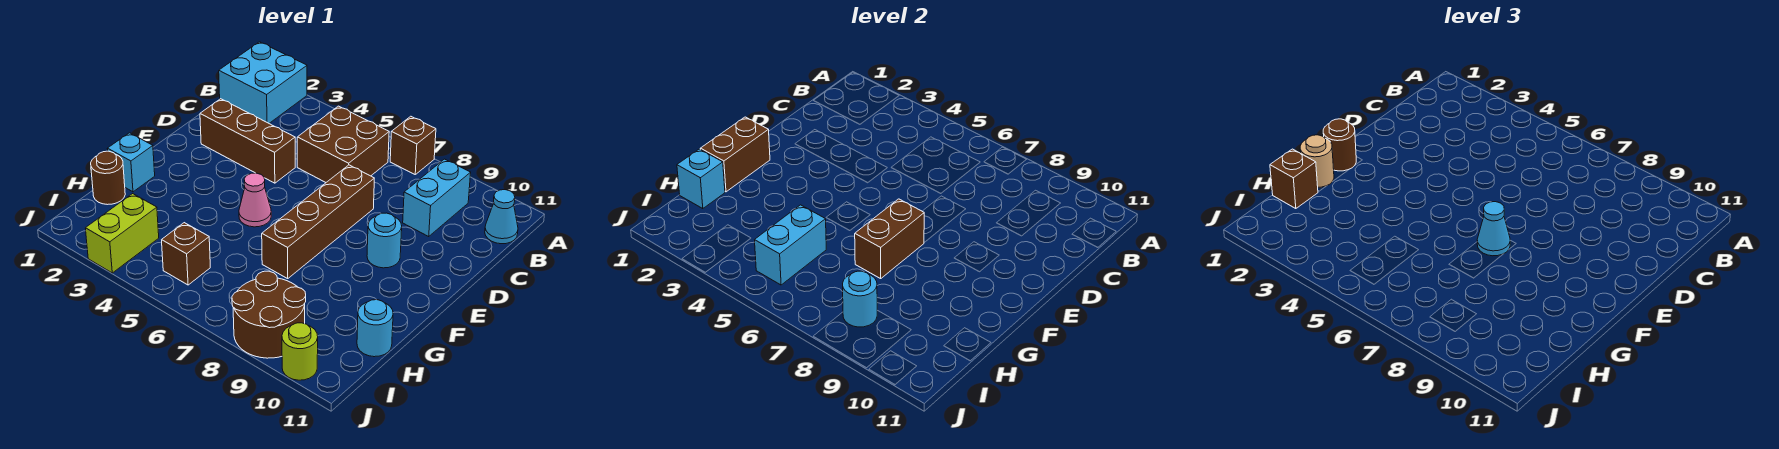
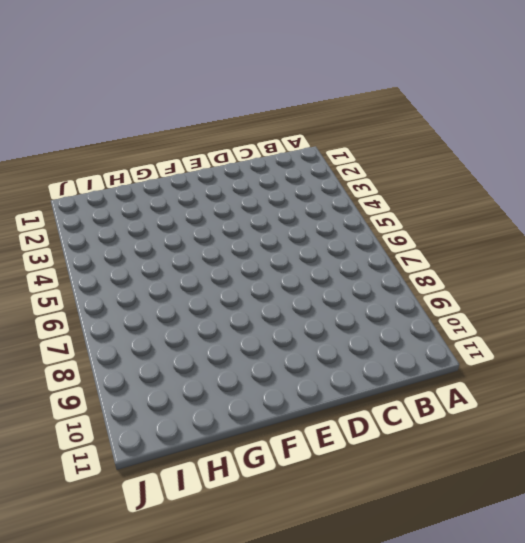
none -> cyan brick A1:B2 level 1
none -> brown brick A7 level 1
none -> brown brick B5:C6 level 1

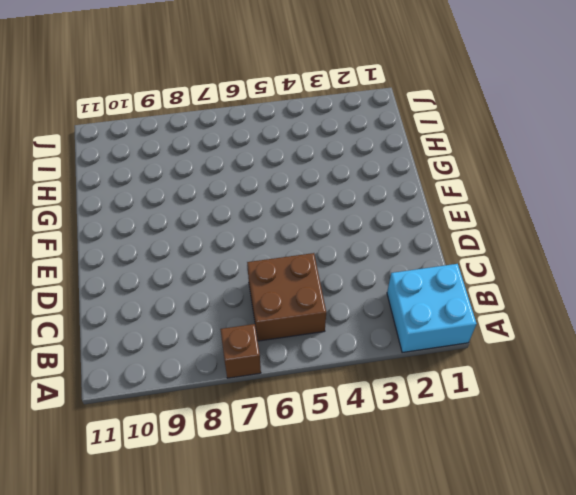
none -> cyan brick B9:C9 level 1
none -> cyan cone B11 level 1
none -> brown brick D2:D4 level 1

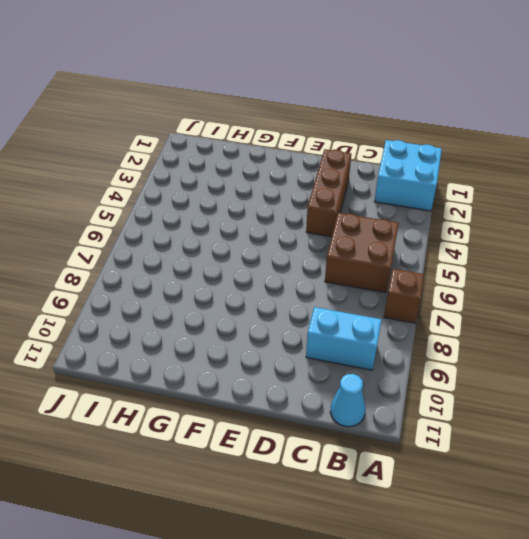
none -> brown brick D7:G7 level 1
none -> cyan round brick E9 level 1
none -> pink cone F5 level 1

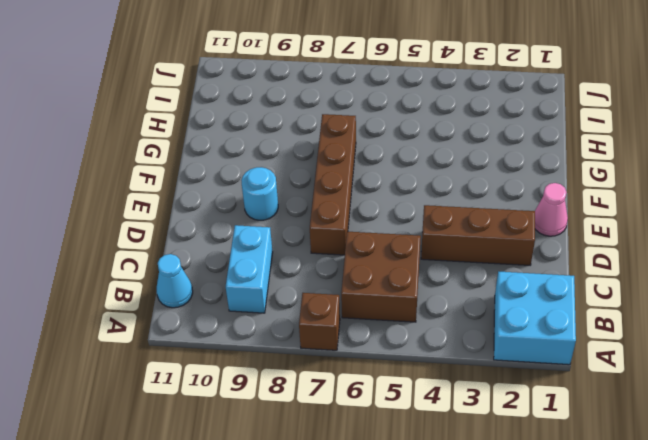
pink cone E1 level 1 -> pink cone F5 level 1
none -> cyan brick G1 level 1
none -> brown round brick H1 level 1
none -> cyan round brick H11 level 1

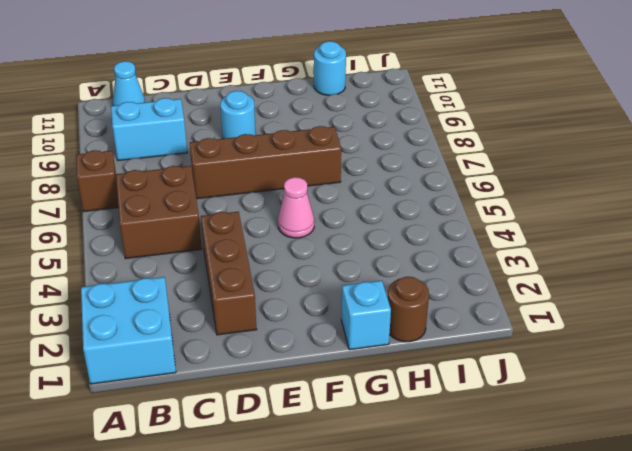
none -> lime brick I3:J3 level 1
none -> brown brick I5 level 1
none -> brown round brick I8:J9 level 1

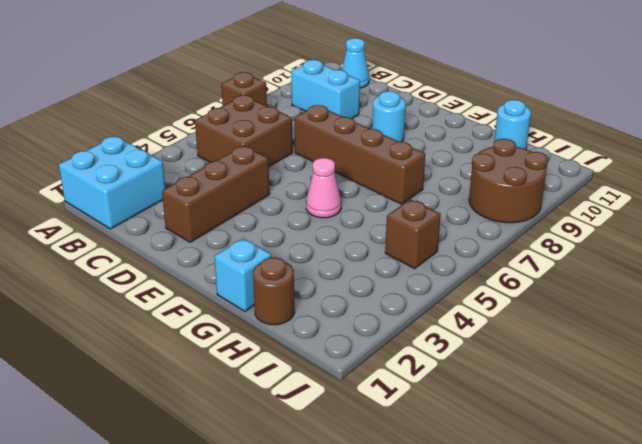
none -> lime brick I3:J3 level 1
none -> lime round brick J10 level 1
none -> brown brick F1:G1 level 2

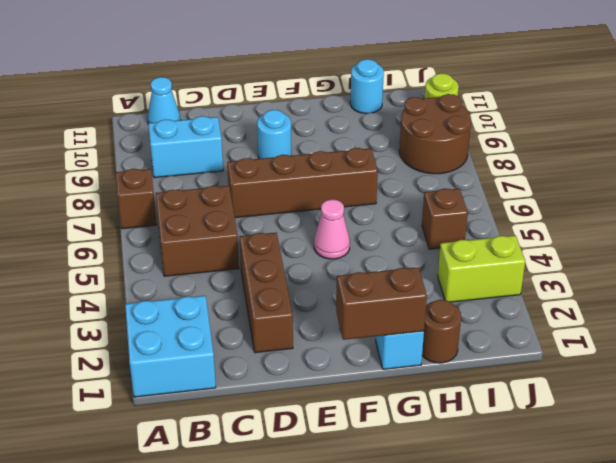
none -> brown brick F7:G7 level 2
none -> cyan brick H1 level 2
none -> cyan brick H5:I5 level 2

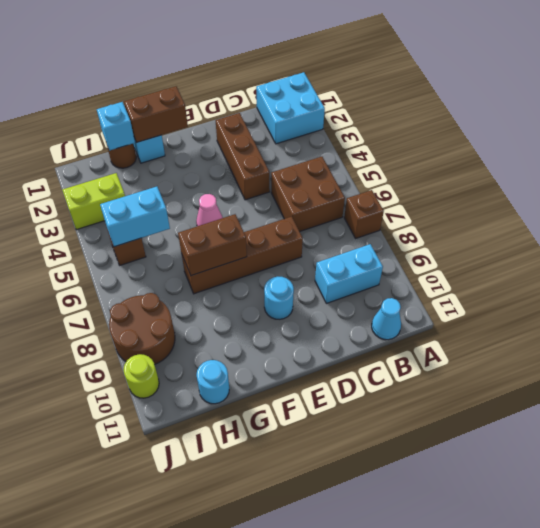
none -> cyan round brick I8 level 2
none -> brown round brick F1 level 3
none -> cyan cone F7 level 3

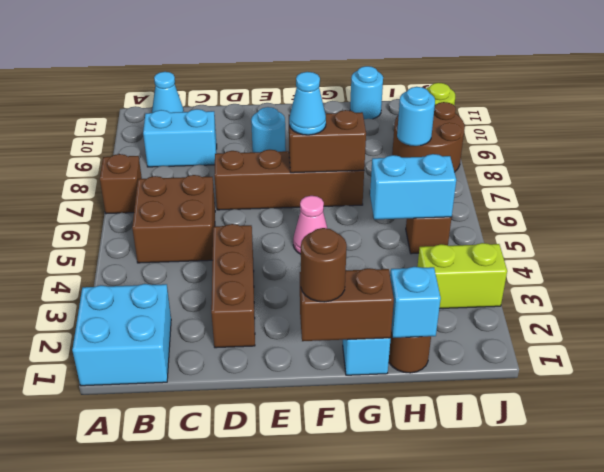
none -> tan round brick G1 level 3
none -> brown brick H1 level 3

